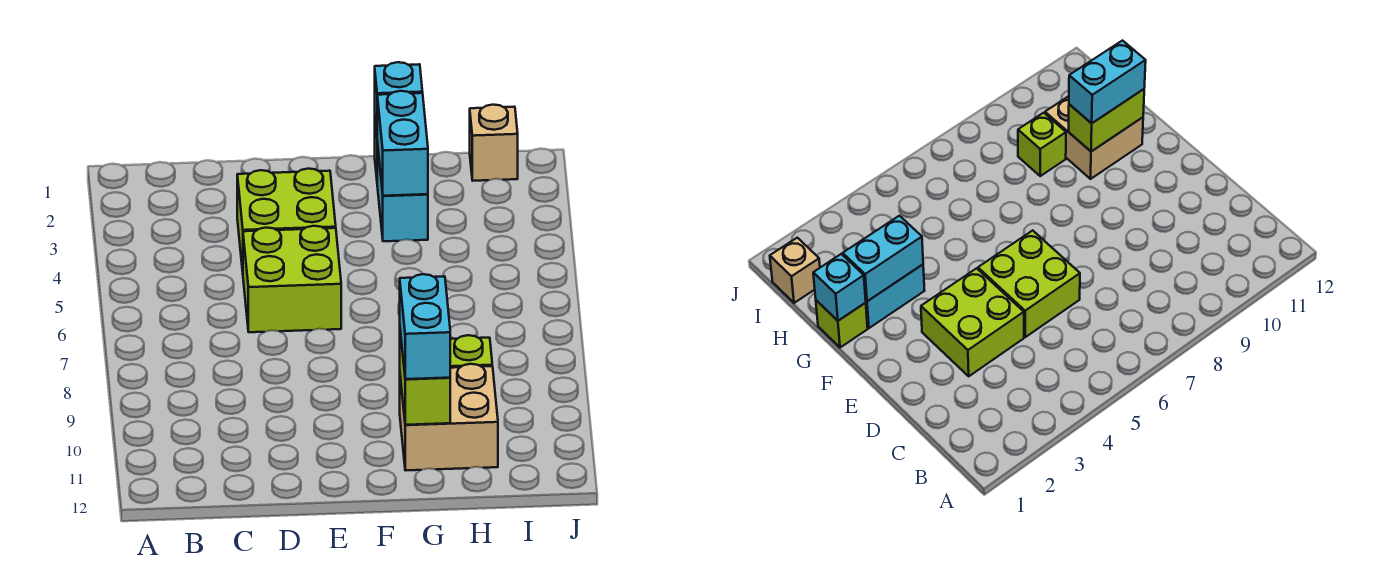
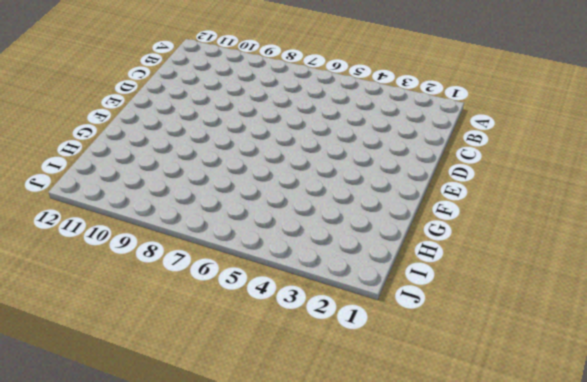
none -> lime brick D3:E4 level 1
none -> lime brick D5:E6 level 1

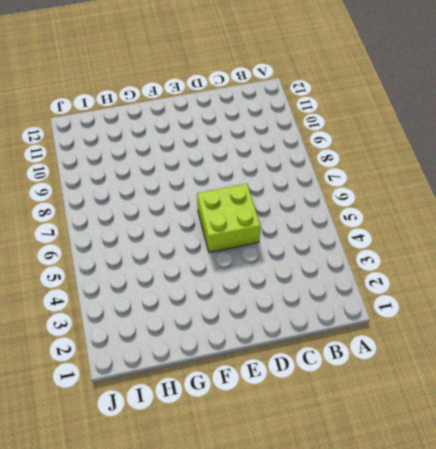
none -> lime brick D3:E4 level 1
none -> lime brick G1 level 1

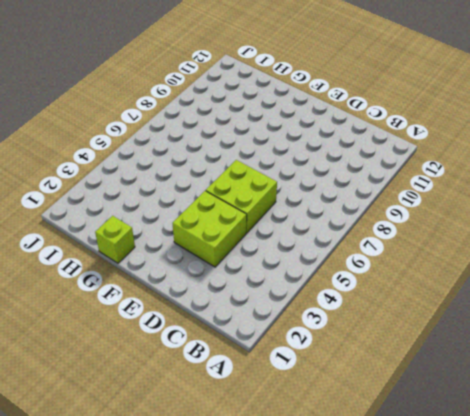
none -> cyan brick G2:G3 level 1
none -> tan brick G10:H11 level 1

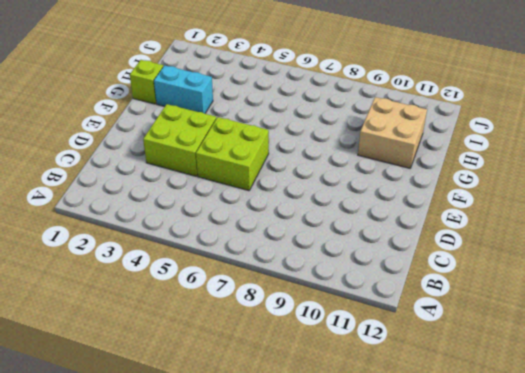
none -> lime brick H9 level 1
none -> tan brick I1 level 1

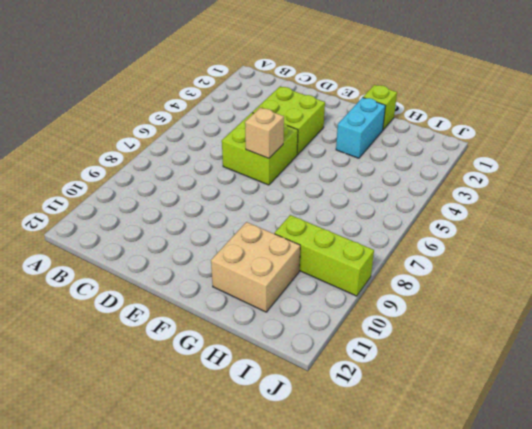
tan brick E6 level 2 -> tan brick I1 level 1
lime brick H9:J9 level 1 -> lime brick H9 level 1
none -> cyan brick G1 level 2
none -> cyan brick G2:G3 level 2

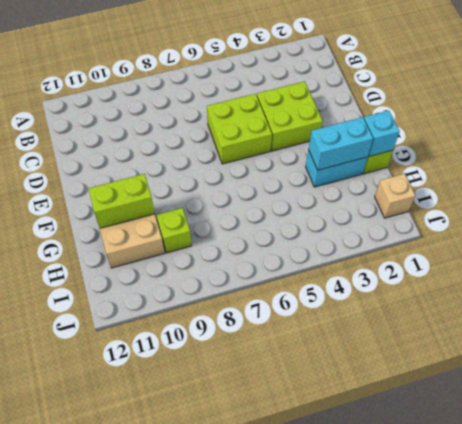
none -> cyan brick G10:G11 level 3

